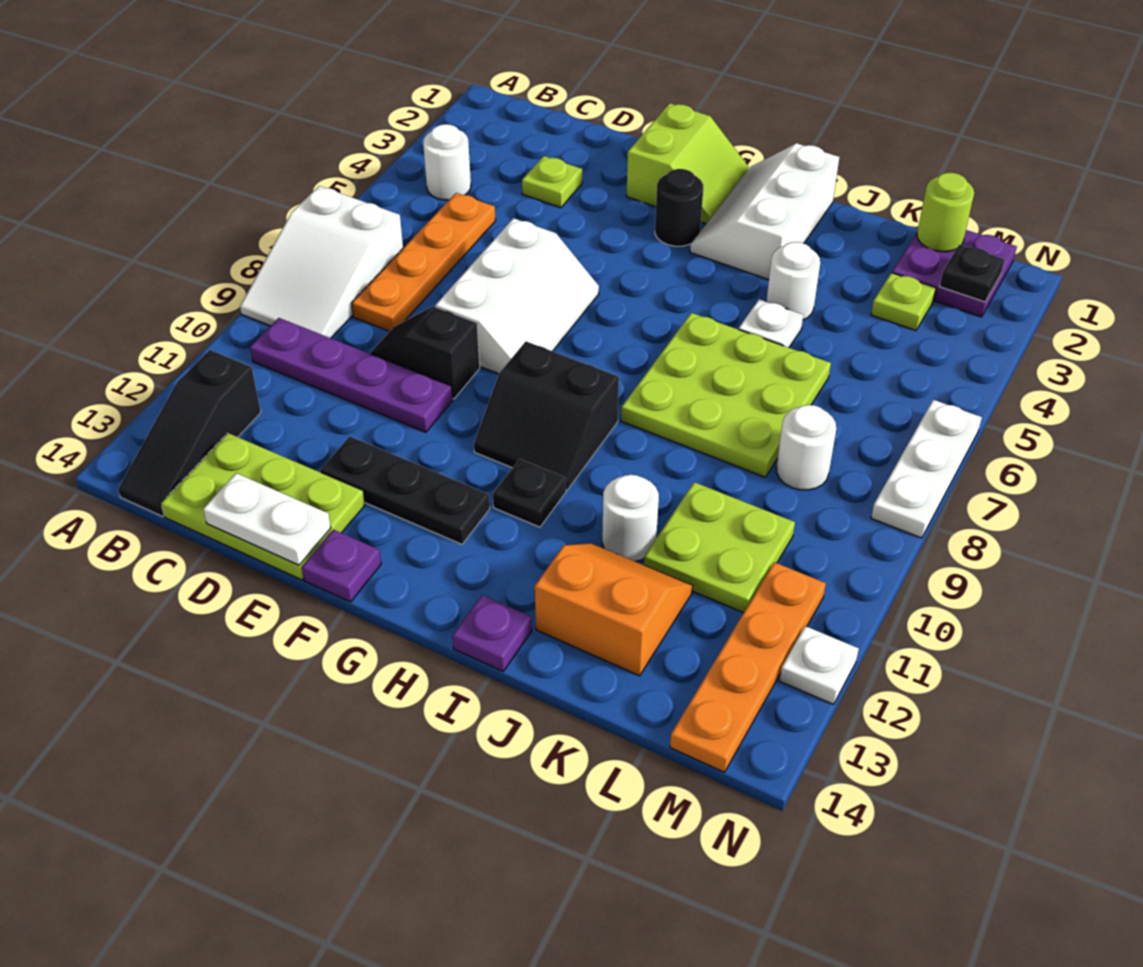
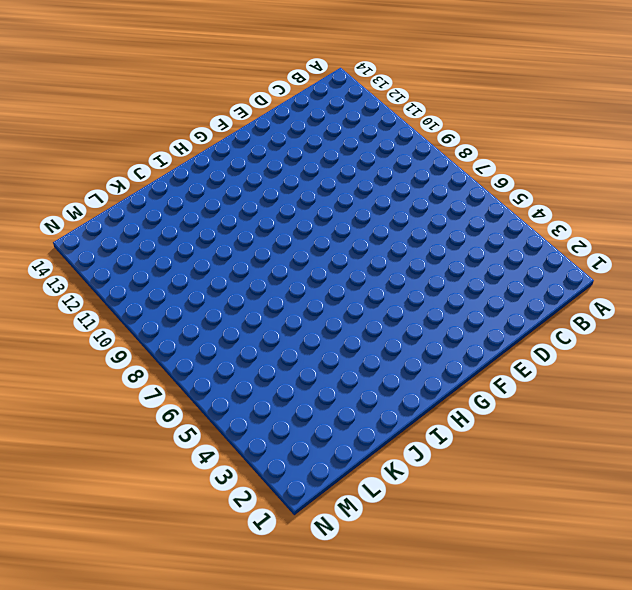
none -> white slope A7:B9 level 1 top 7
none -> white round brick B4 level 1
none -> purple plate B10:E10 level 1
none -> black slope B12:B14 level 1 top 12

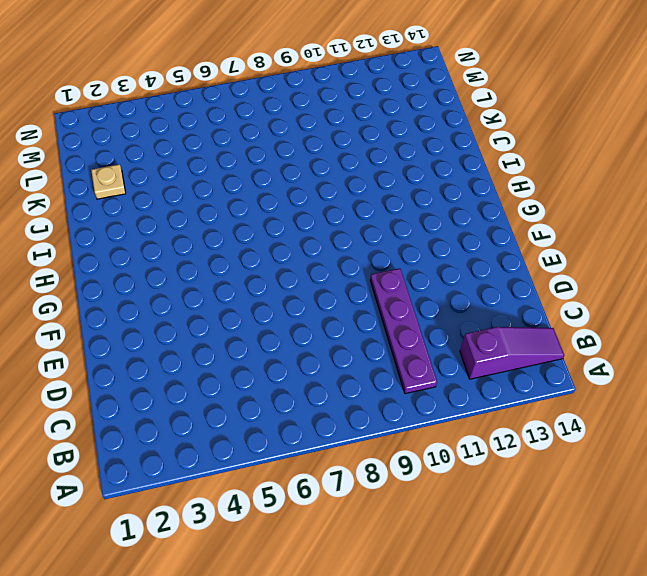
purple slope B12:B14 level 1 top 12 -> black slope B12:B14 level 1 top 12
tan plate K2 level 1 -> none
none -> white slope A7:B9 level 1 top 7
none -> white round brick B4 level 1
none -> orange plate C5:C8 level 1
none -> lime plate C13:E14 level 1

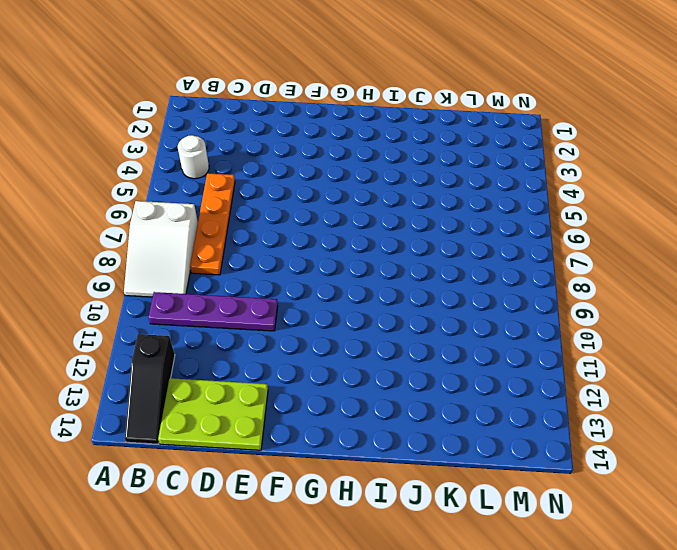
none -> lime plate D3 level 1
none -> black slope D9:E9 level 1 top E
none -> white slope E6:F8 level 1 top E
none -> black plate E12:G12 level 1

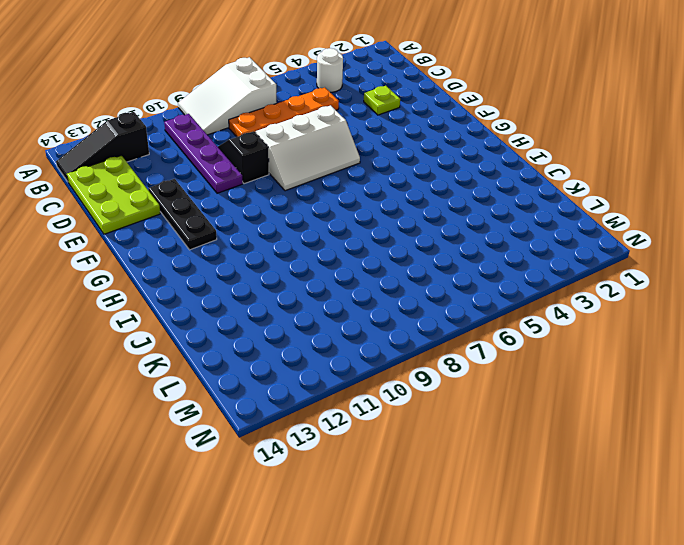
none -> lime slope F1:G2 level 1 top F
none -> purple plate F14 level 1
none -> black round brick G3 level 1
none -> black slope G9:H10 level 1 top 9

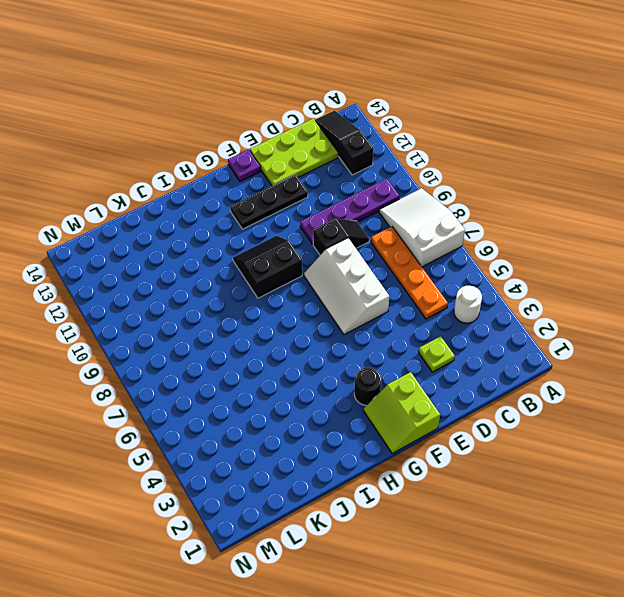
none -> white slope H1:I3 level 1 top I
none -> black plate H11 level 1
none -> lime plate I6:K8 level 1
none -> purple plate I14 level 1

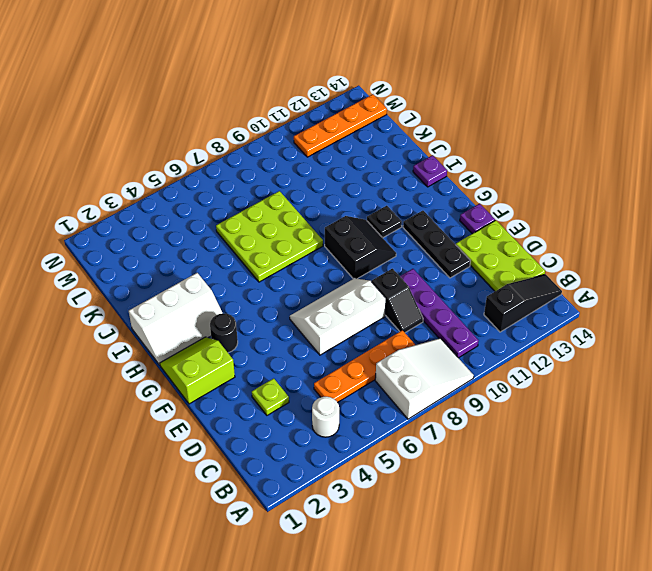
none -> white round brick J4 level 1
none -> white plate J5 level 1
none -> white round brick J11 level 1
none -> orange slope J12:K13 level 1 top 13

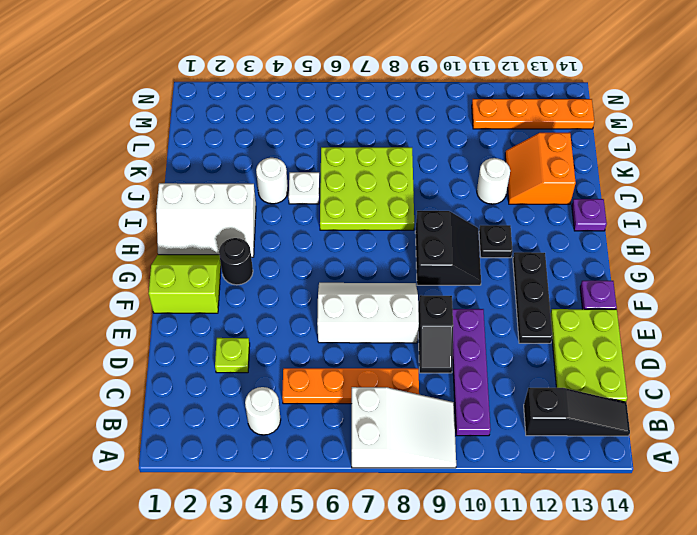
none -> lime plate K10:L11 level 1
none -> purple plate L1:M2 level 1
none -> lime plate L3 level 1
none -> white round brick L8 level 1

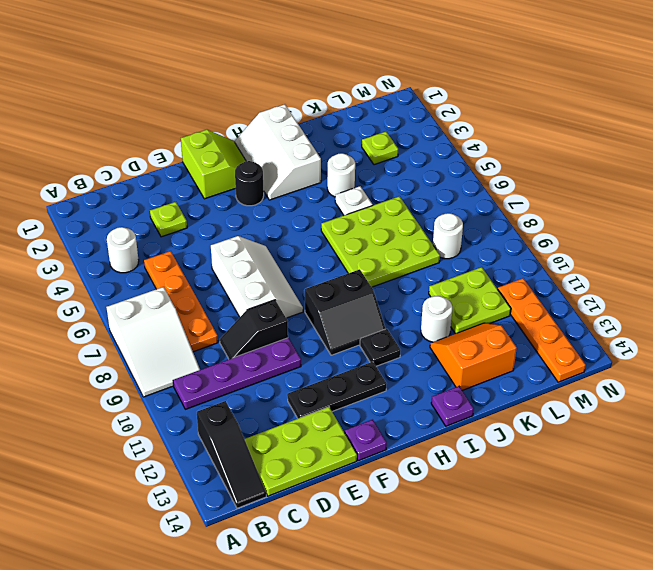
none -> purple plate L1:M2 level 1
none -> white plate N6:N8 level 1
none -> white plate N12 level 1
none -> white plate D14:E14 level 2

